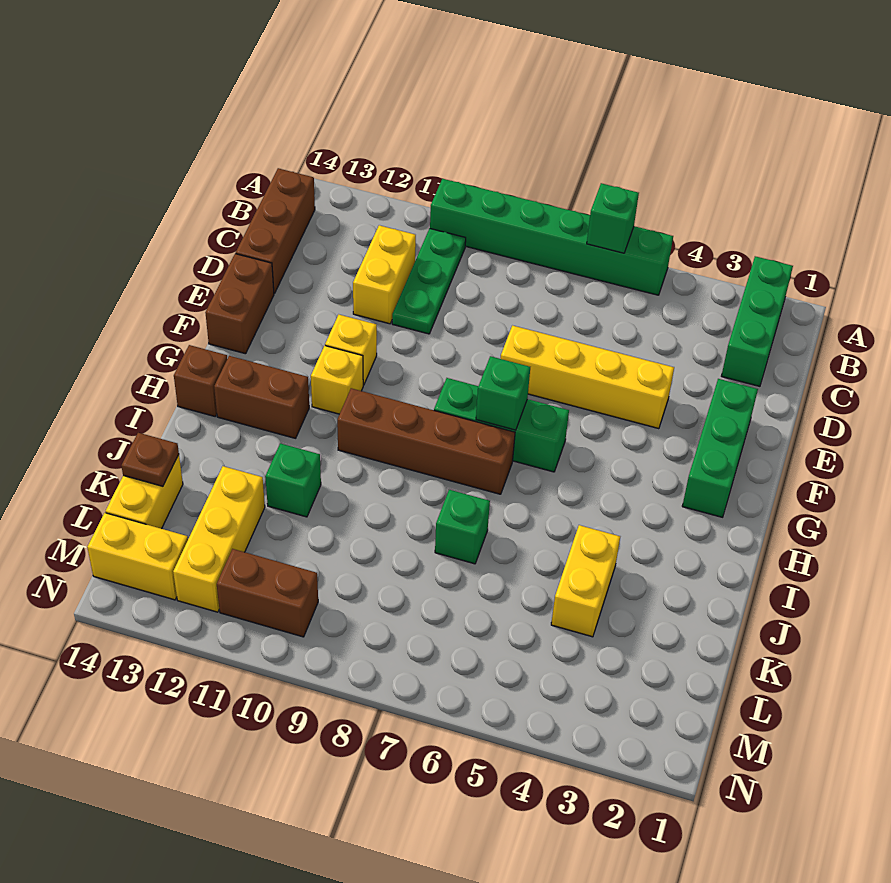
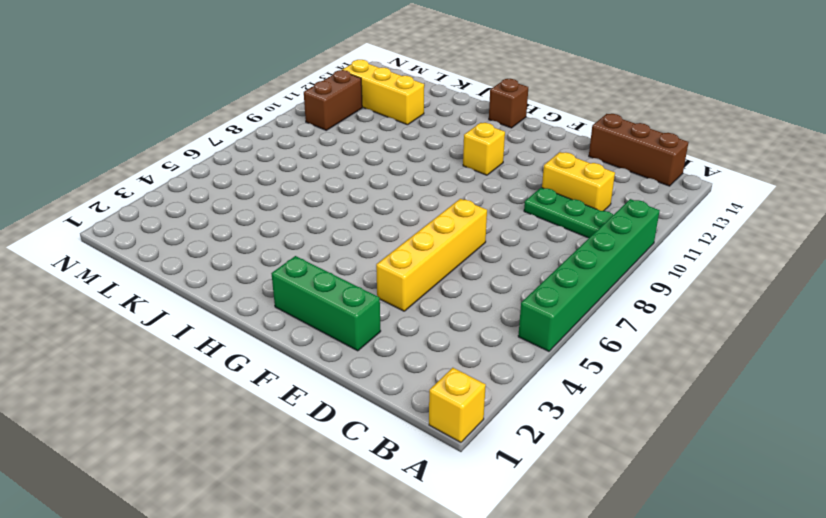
yellow brick A1 level 1 -> yellow brick F11 level 1
none -> green brick A2:C2 level 1
none -> brown brick E14:F14 level 1
none -> green brick G6:G8 level 1

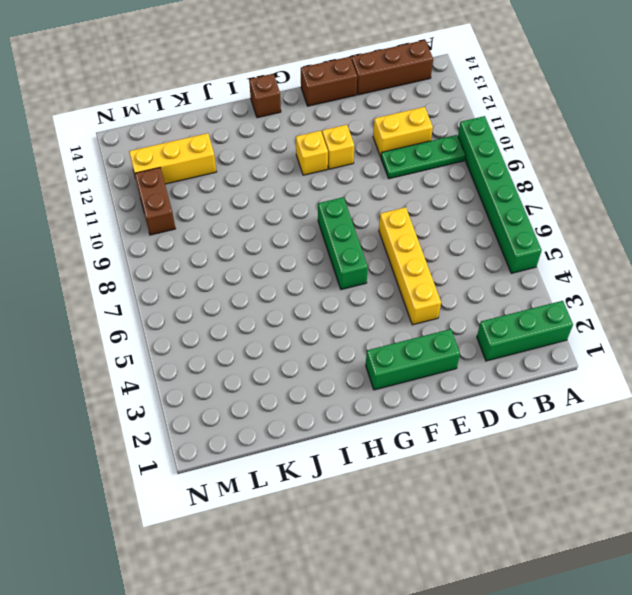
none -> brown brick H7:H10 level 1
none -> brown brick H12:H13 level 1
none -> yellow brick J4:K4 level 1

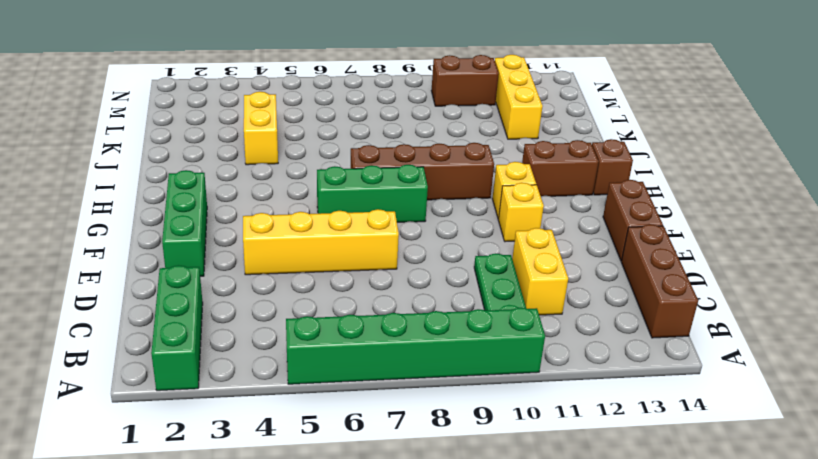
none -> green brick J7 level 1
none -> green brick J11 level 1
none -> yellow brick K14:L14 level 1

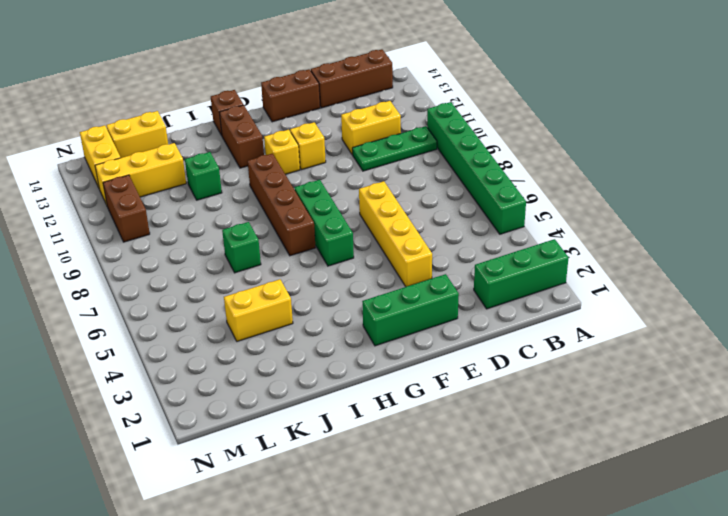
none -> green brick A6 level 2
none -> green brick G7 level 2
none -> brown plate K14 level 2

